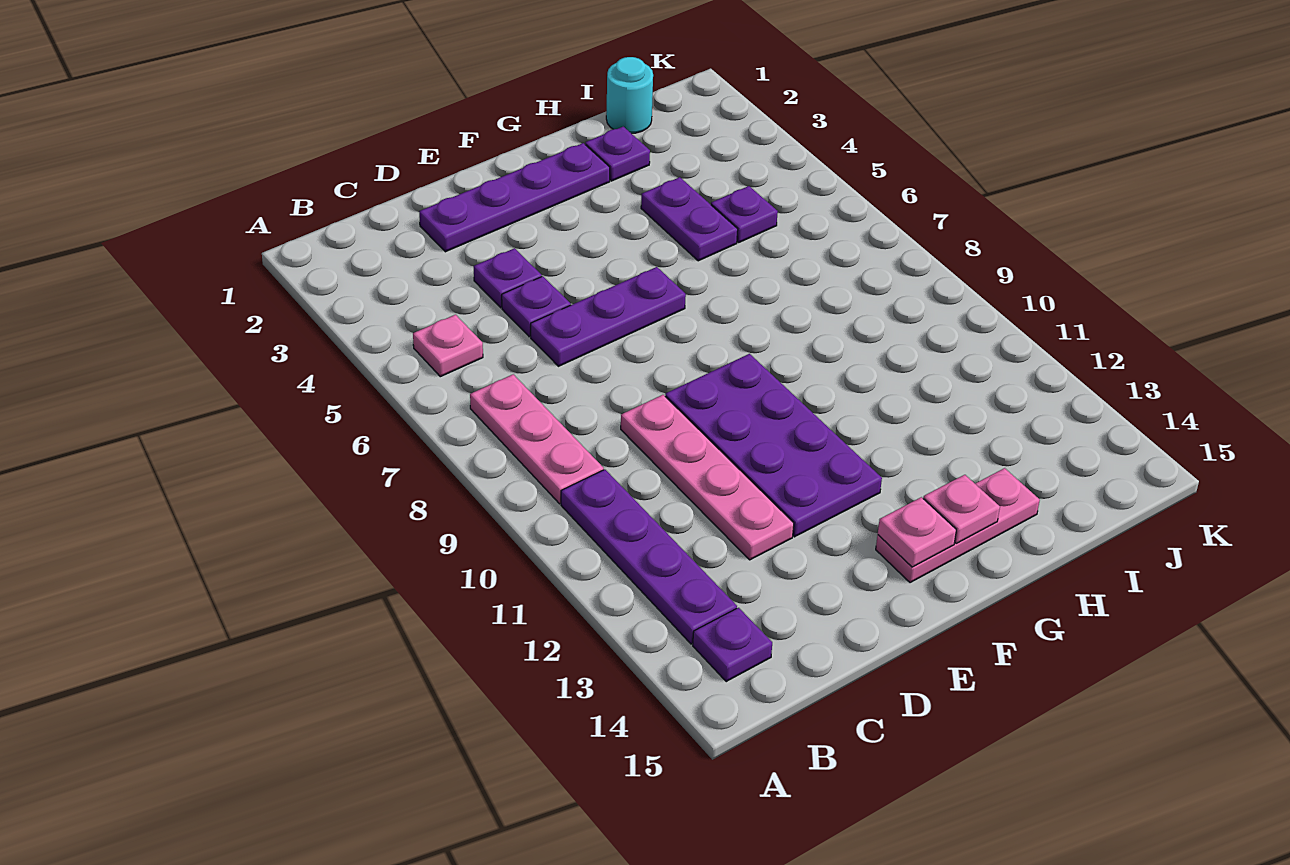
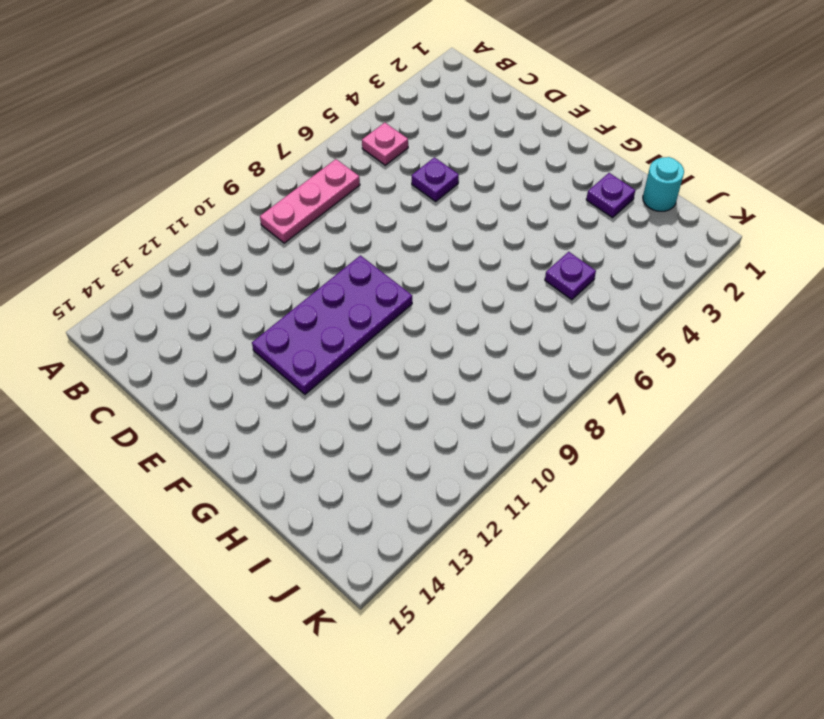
none -> purple plate B10:B13 level 1
none -> purple plate B14 level 1
none -> purple plate D2:G2 level 1

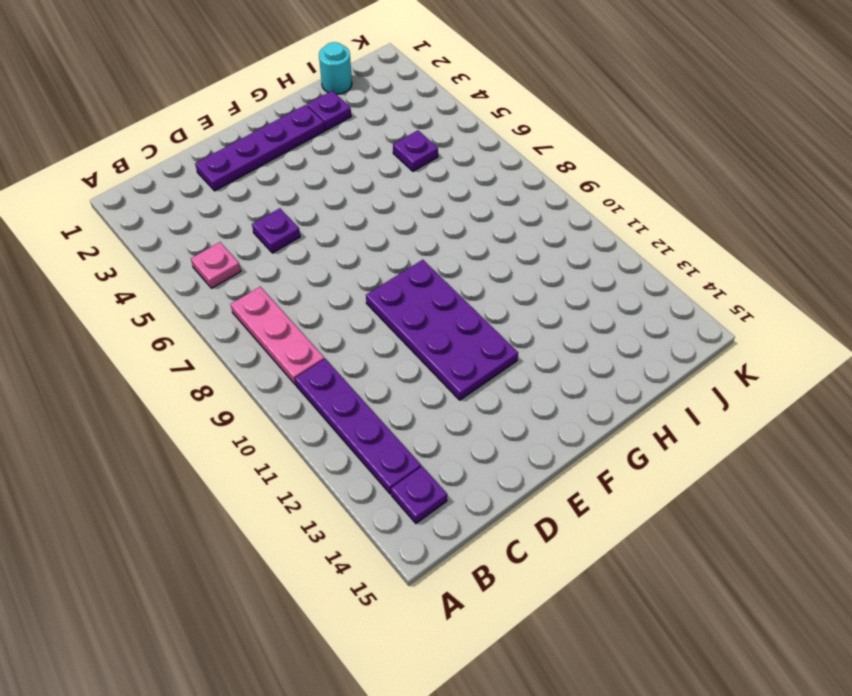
none -> purple plate D4 level 1
none -> purple plate D6:F6 level 1
none -> pink plate D9:D12 level 1

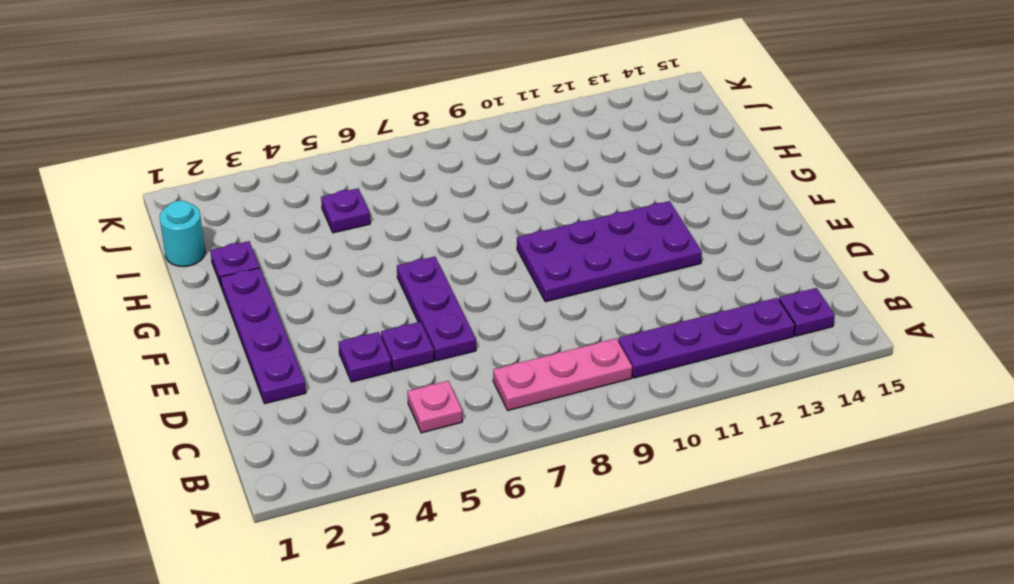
none -> pink plate D9:D12 level 1
none -> pink plate F14:H14 level 1
none -> purple plate H4:H5 level 1

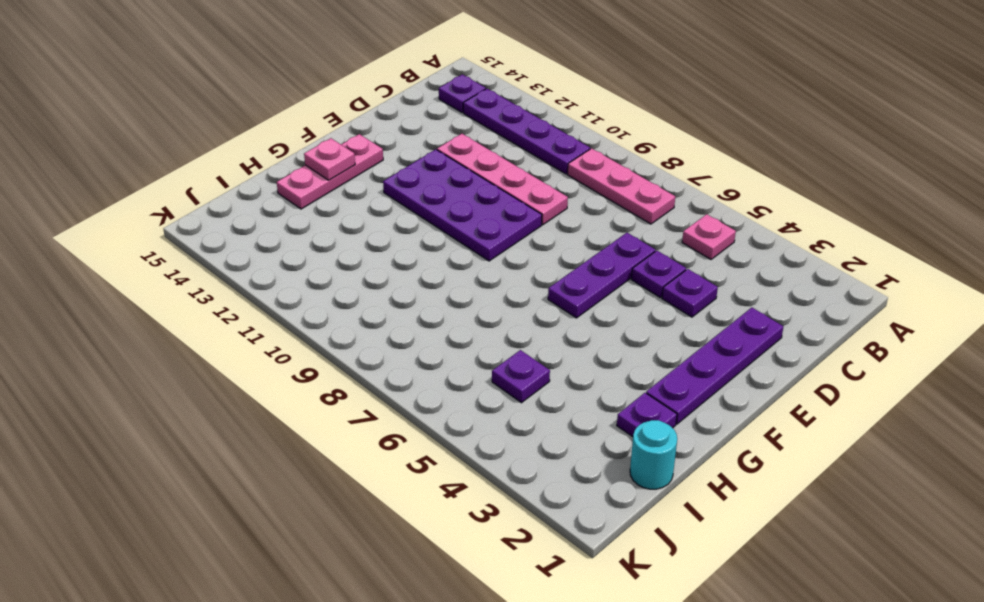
none -> purple plate H4:H5 level 1
none -> pink plate F14 level 2

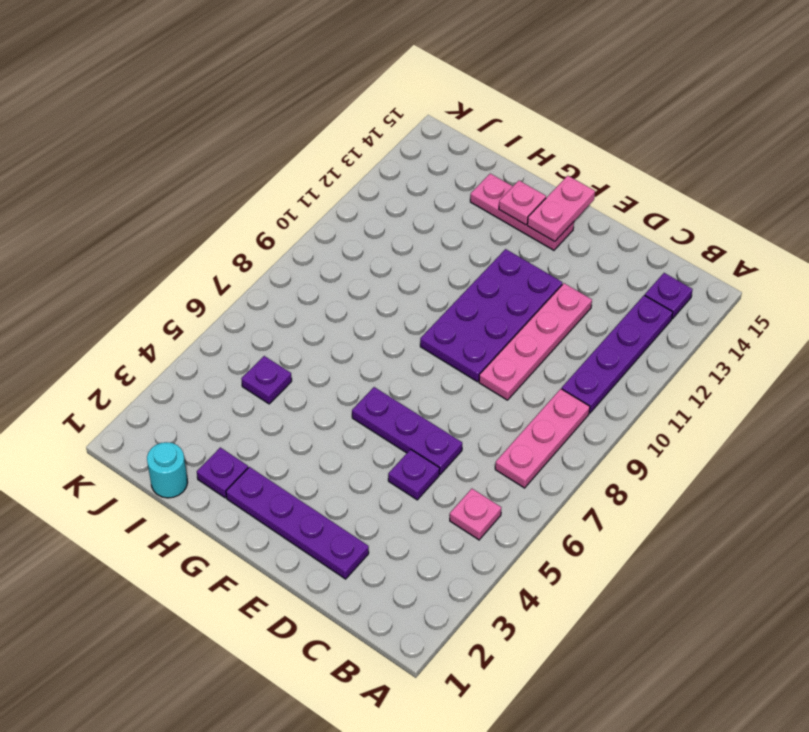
pink plate F14:F15 level 2 -> pink plate F14 level 2
none -> purple plate D4 level 1
none -> purple plate H4:H5 level 1

